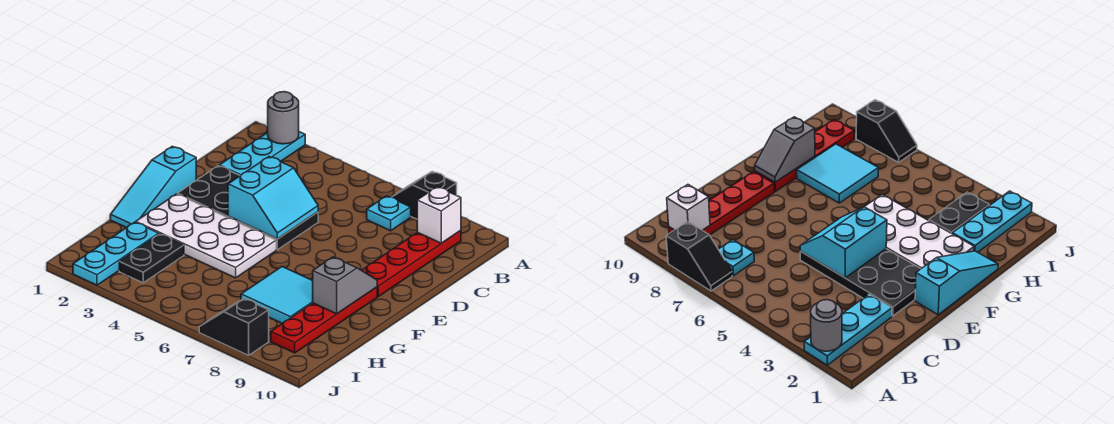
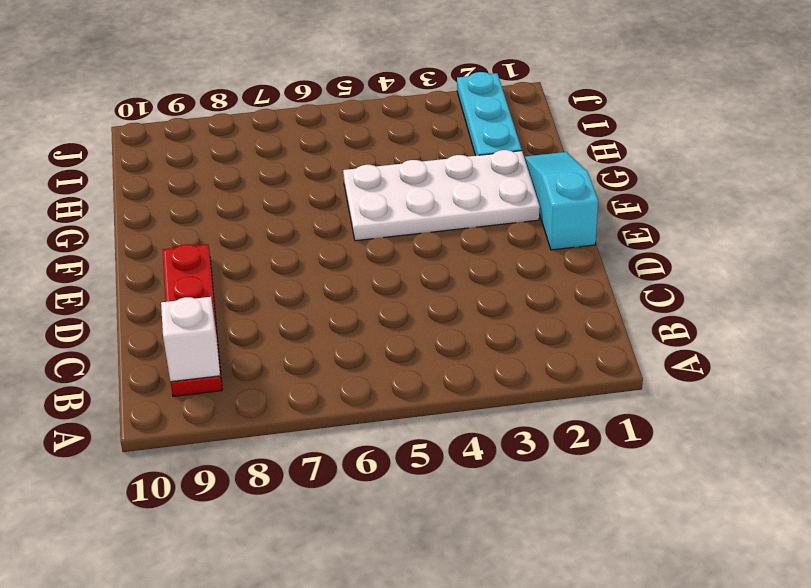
none -> cyan plate A2:C2 level 1
none -> black slope A7:A8 level 1 top 8
none -> cyan plate B7 level 1

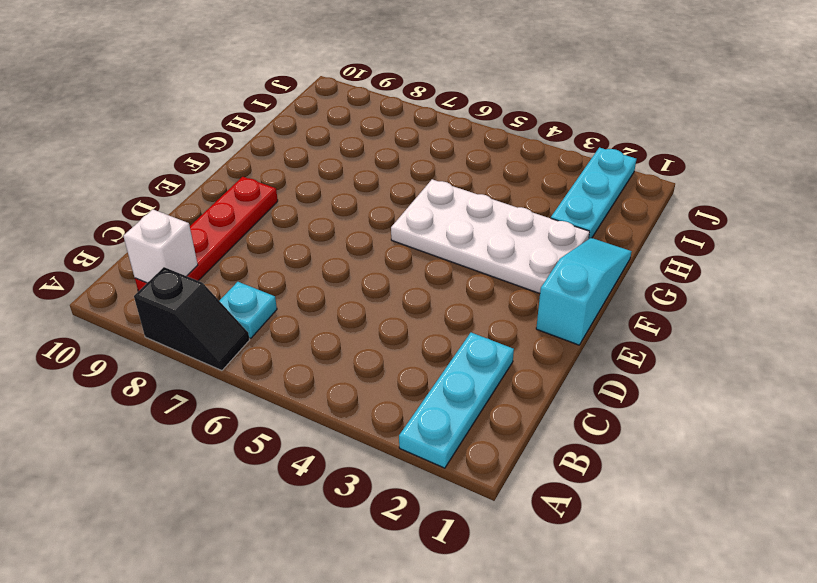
none -> black plate D2:E5 level 1
none -> red plate F9:I9 level 1
none -> cyan tile G7:H8 level 1

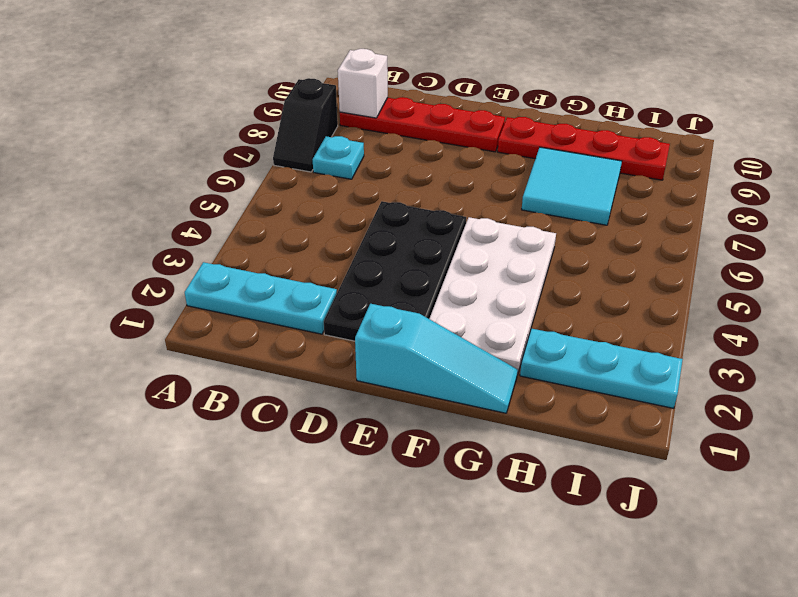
none -> black plate H3:I3 level 1
none -> black slope J7:J8 level 1 top 8
none -> grey round brick A2 level 2

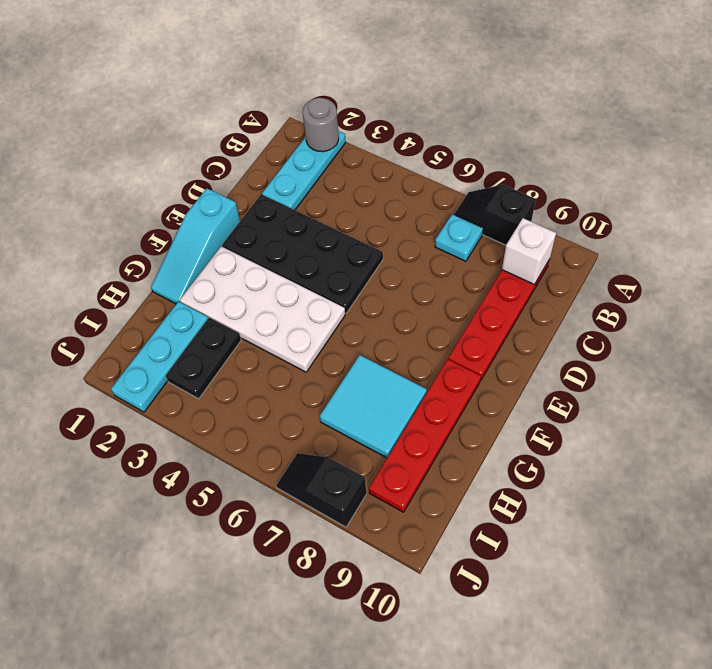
none -> cyan slope D4:E5 level 2 top 4
none -> grey slope F9:G9 level 2 top G

